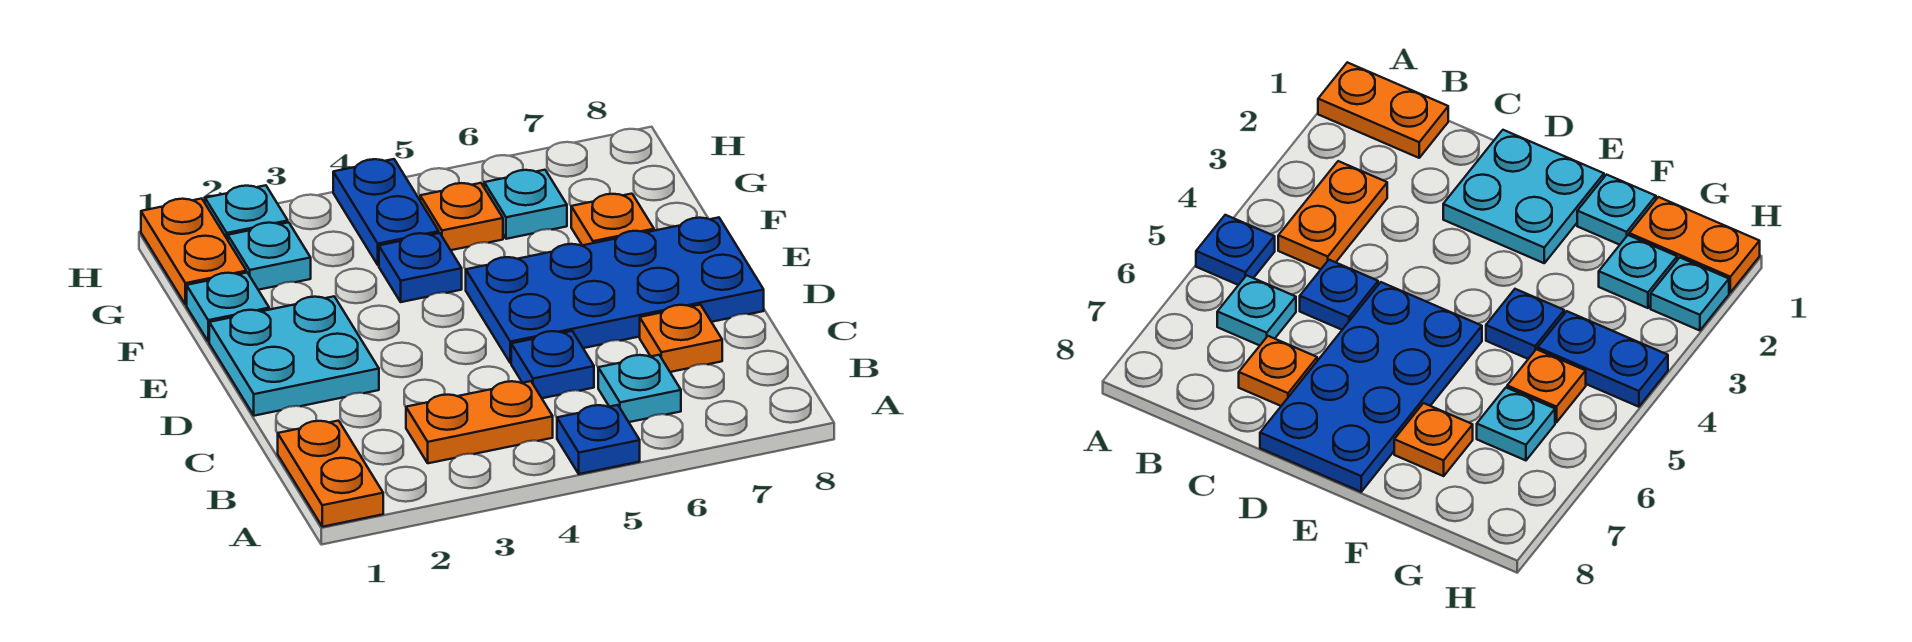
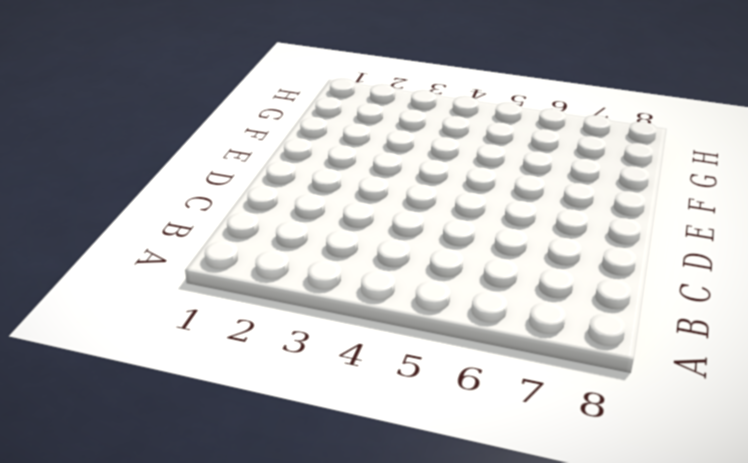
none -> orange plate A1:B1 level 1
none -> blue plate A5 level 1
none -> orange plate B3:B4 level 1

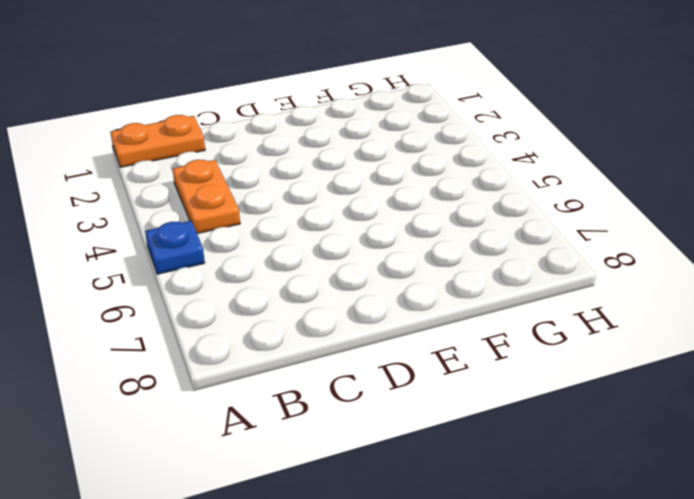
none -> cyan plate B6 level 1
none -> blue plate C5 level 1
none -> orange plate C7 level 1

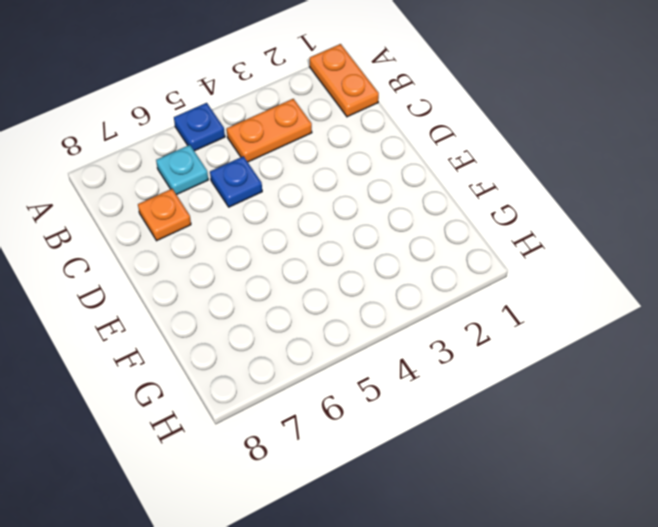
none -> cyan plate D1:E2 level 1
none -> blue plate D5:E8 level 1
none -> cyan plate F1 level 1

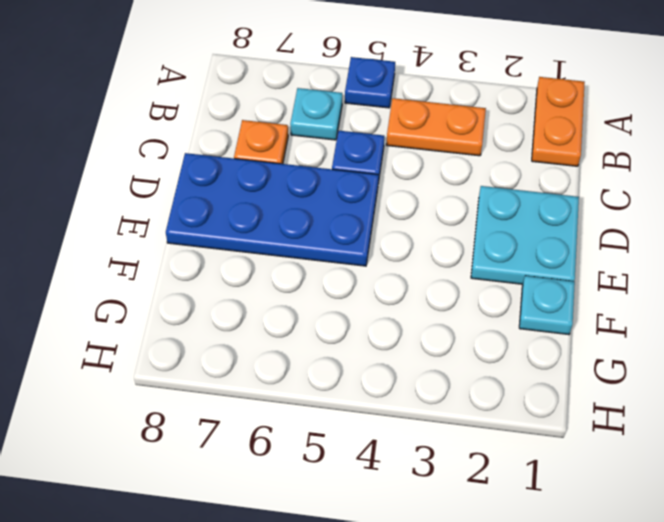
none -> blue plate F4 level 1
none -> orange plate F7 level 1
none -> orange plate G1:H1 level 1

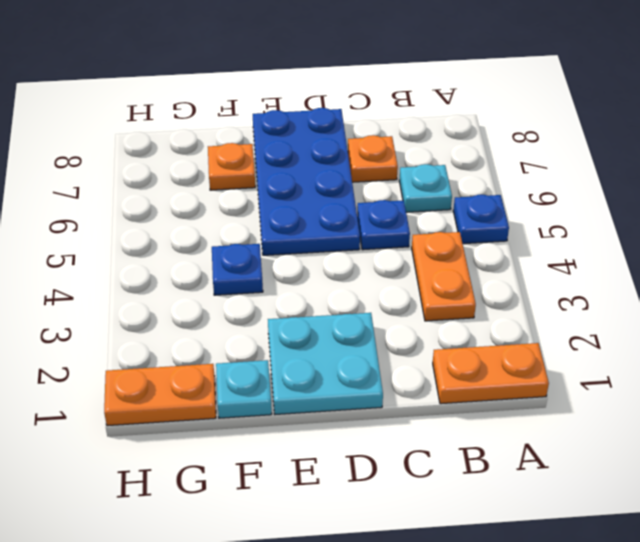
none -> cyan plate G2 level 1
none -> blue plate G4:H4 level 1
none -> orange plate G5 level 1

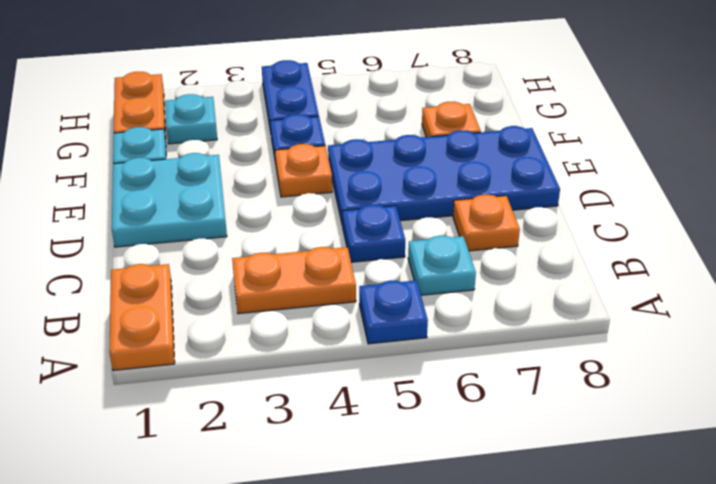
orange plate E4 level 1 -> orange plate G5 level 1
none -> cyan plate G6 level 1
none -> cyan plate H2 level 1

